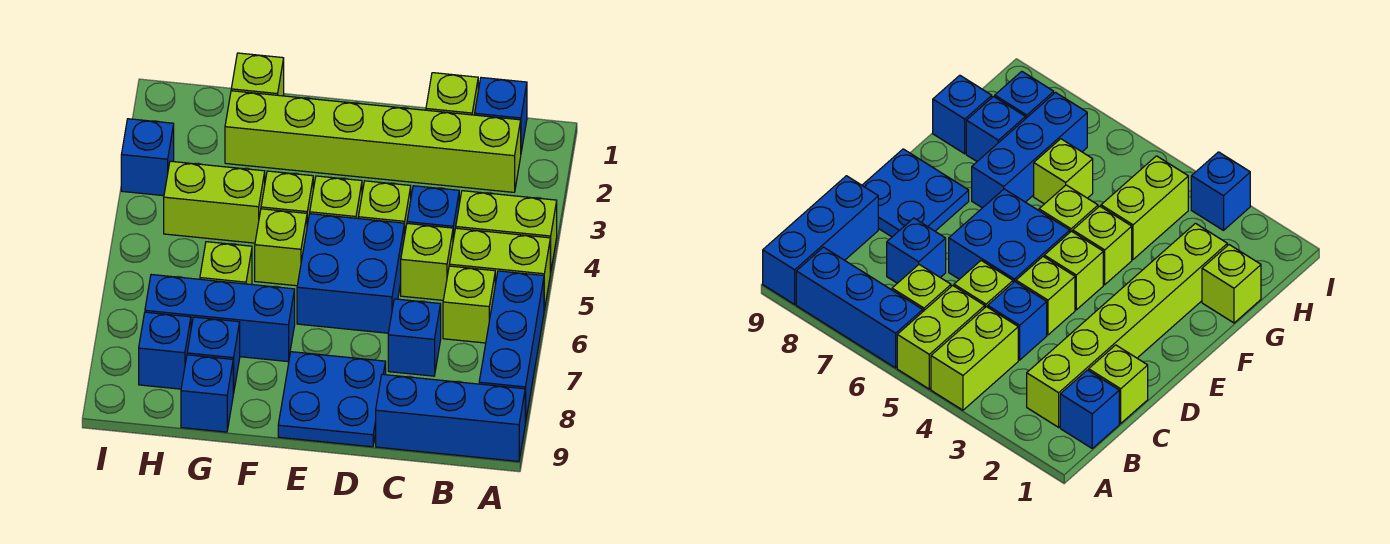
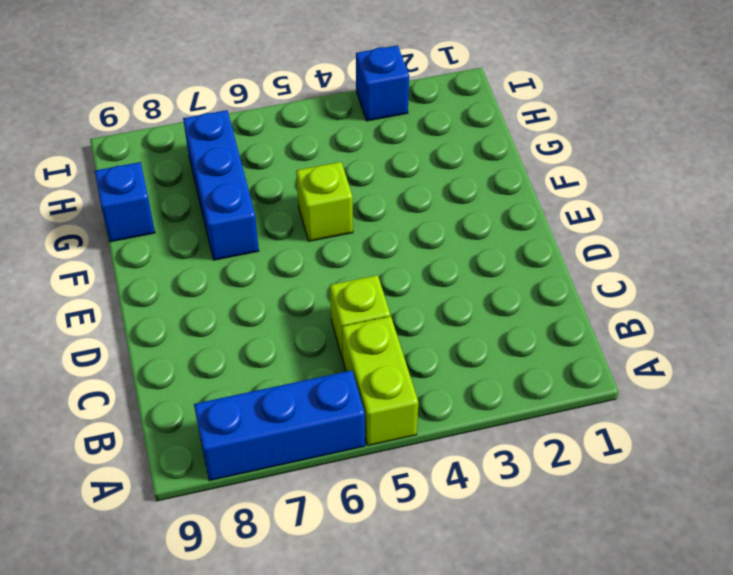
none -> lime brick A4:B4 level 1
none -> blue brick A9:C9 level 1
none -> blue brick B1 level 1

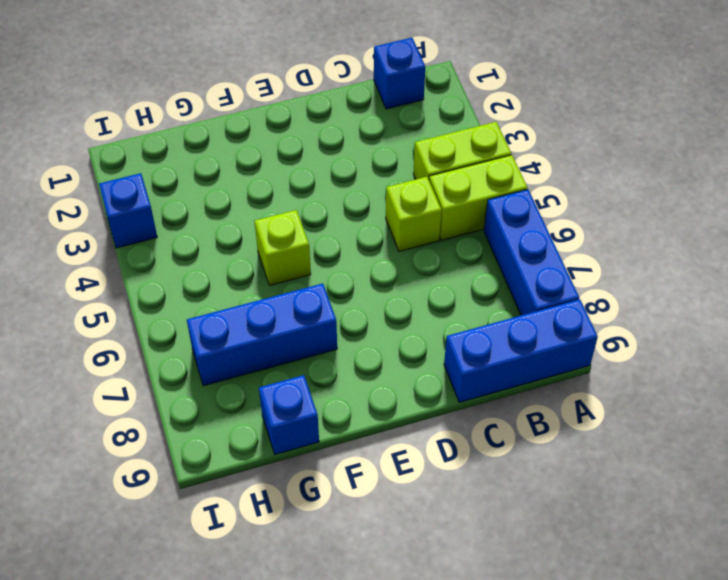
none -> lime brick B2:G2 level 1
none -> lime brick B6 level 1
none -> lime brick C1 level 1

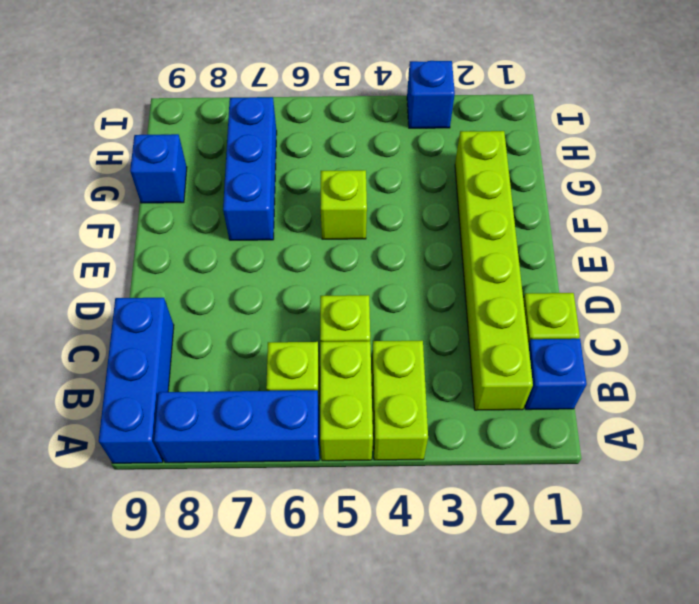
none -> blue brick C4 level 1
none -> blue brick C7 level 1
none -> lime brick D4 level 1

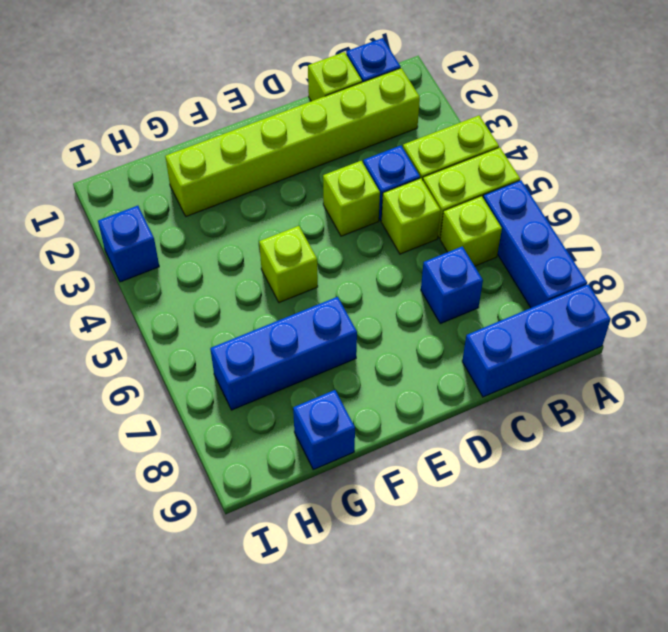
none -> blue brick D5:E6 level 1
none -> blue plate D8:E9 level 1
none -> lime brick E4 level 1

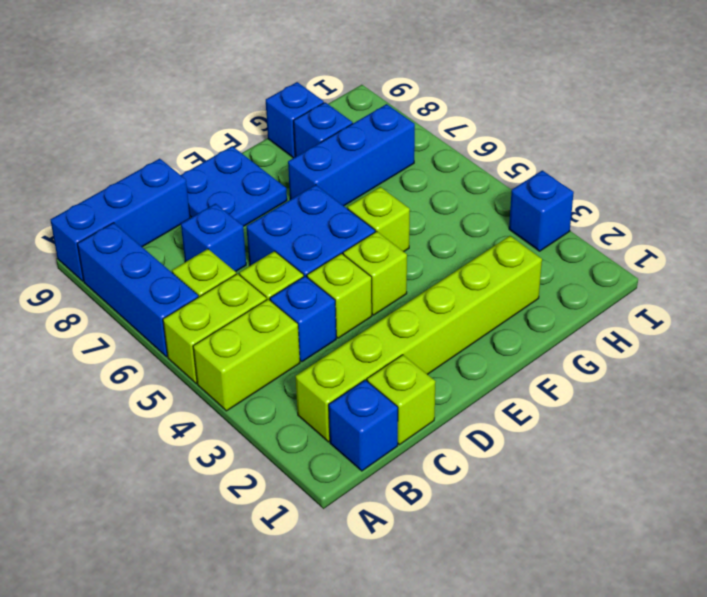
none -> lime brick F4 level 1
none -> lime brick G1 level 1
none -> lime brick G4:H4 level 1

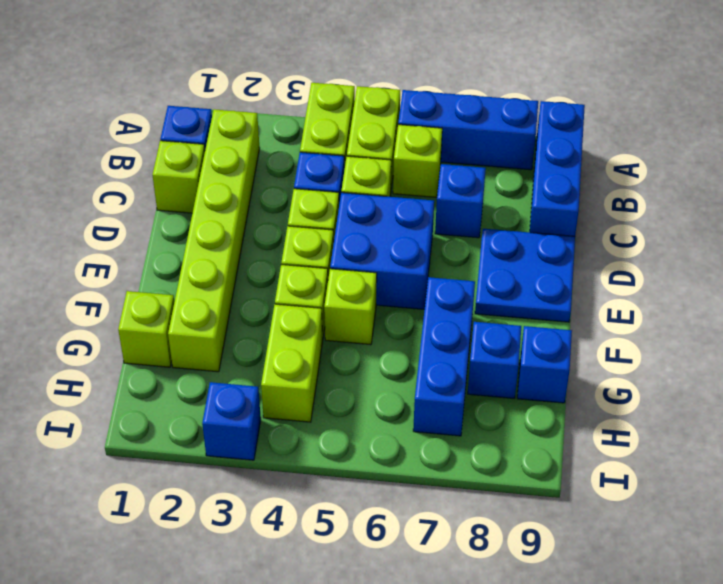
none -> lime brick G6 level 1
none -> blue brick H8 level 1

